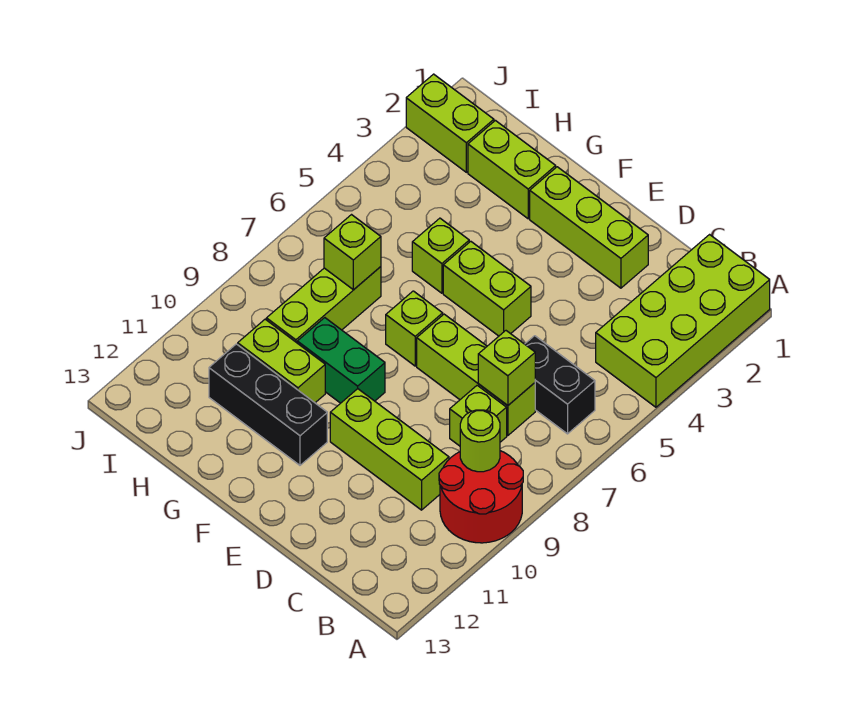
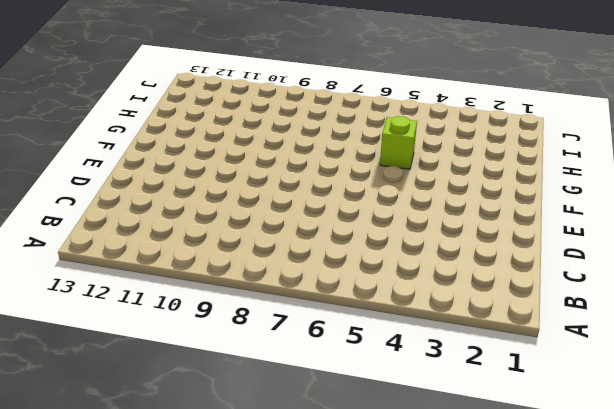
none -> lime brick A1:B4 level 1
none -> red round brick A9:B10 level 1
none -> black brick B6:C6 level 1

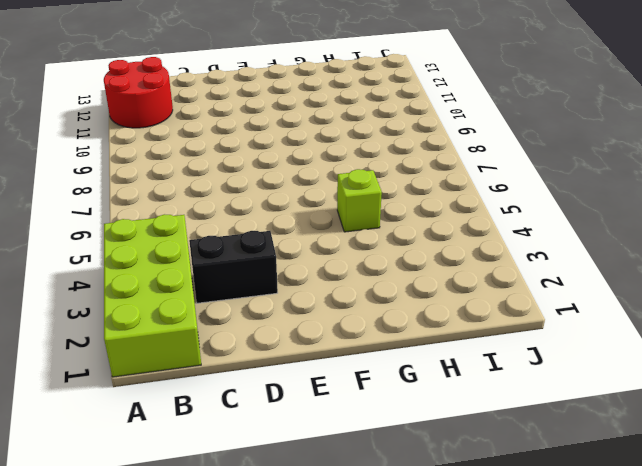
red round brick A11:B12 level 1 -> red round brick A9:B10 level 1
black brick C3:D3 level 1 -> black brick B6:C6 level 1
none -> lime brick C7:E7 level 1
none -> lime brick C8 level 1
none -> lime brick C10:E10 level 1

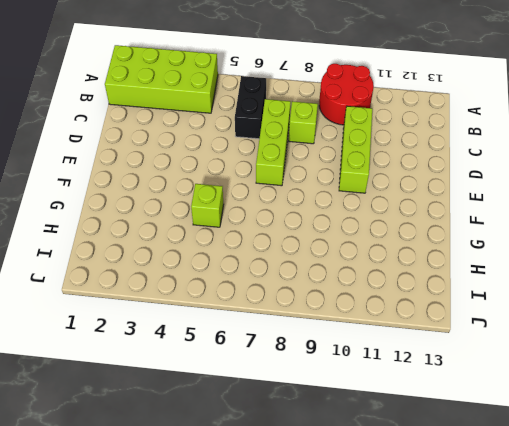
none -> lime brick D2:F2 level 1
none -> lime brick E5:F5 level 1
none -> lime brick F7 level 1

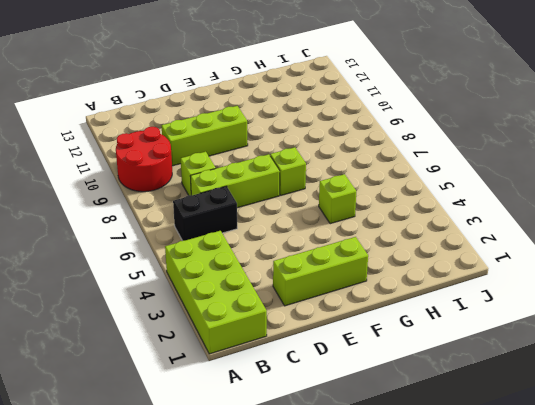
none -> lime brick E5:F5 level 1
none -> green brick F9:G9 level 1
none -> black brick F11:H11 level 1

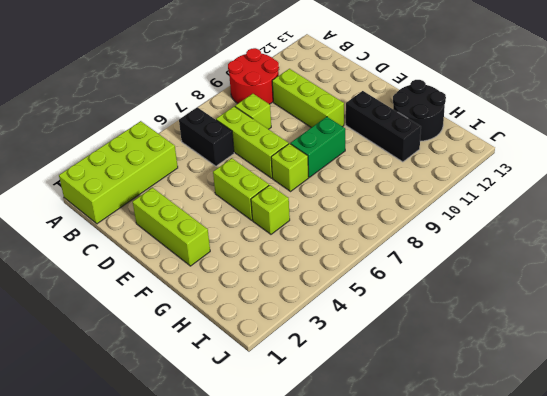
green brick F8:F9 level 1 -> green brick F9:G9 level 1
black round brick G12:H13 level 1 -> none
none -> lime brick G2:H2 level 1
none -> lime brick G10:H10 level 1
none -> lime brick H7:H9 level 1

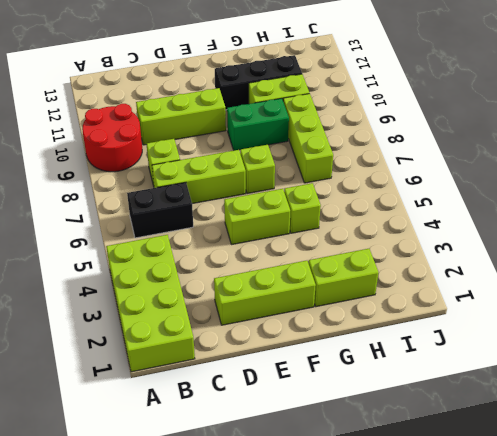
none -> lime brick I2:J2 level 1
none -> lime round brick B9 level 2
none -> lime brick C7 level 2

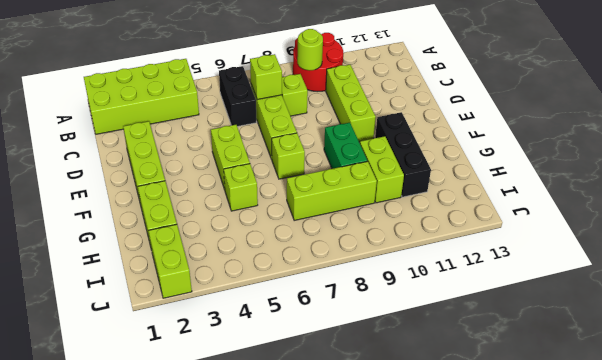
none -> lime brick H7 level 2

